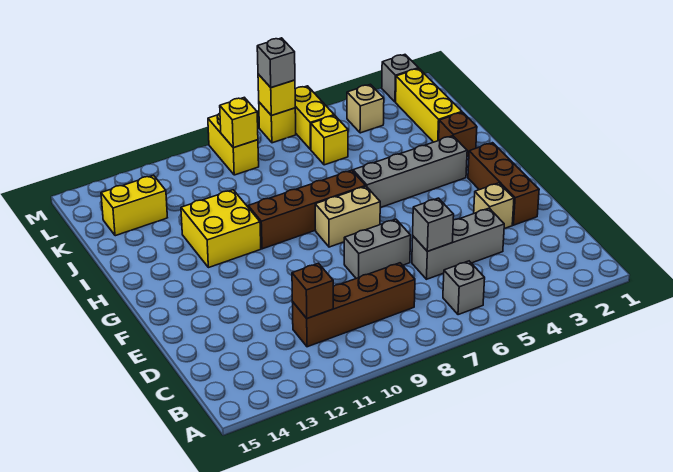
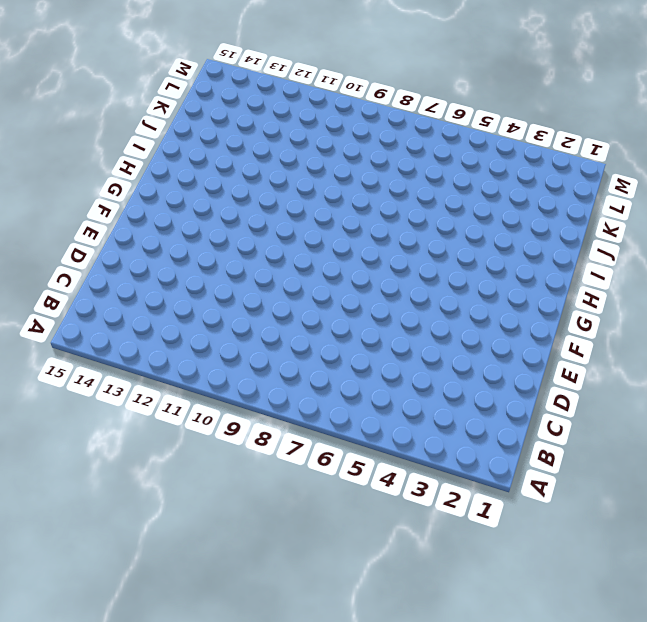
none -> grey brick B6 level 1
none -> brown brick C8:C11 level 1
none -> grey brick D4:D6 level 1

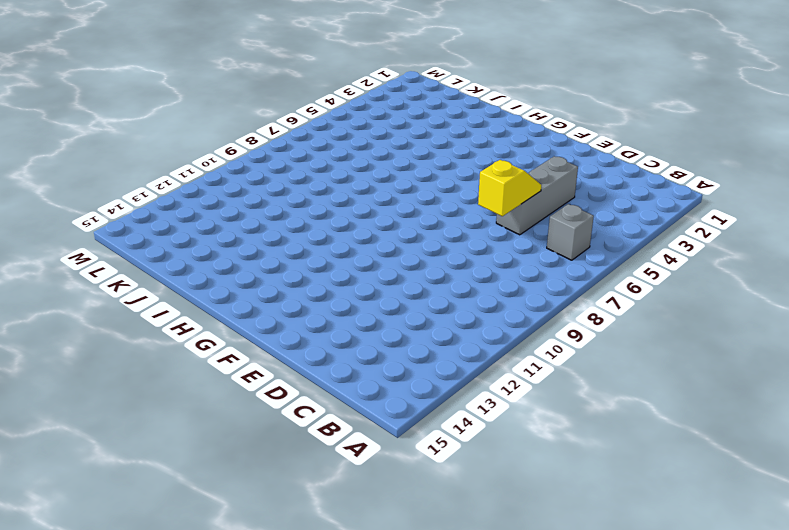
yellow slope D6:D7 level 2 top 7 -> grey brick D6 level 2
none -> brown brick C8:C11 level 1
none -> brown brick E2:G2 level 1
none -> tan brick E3 level 1

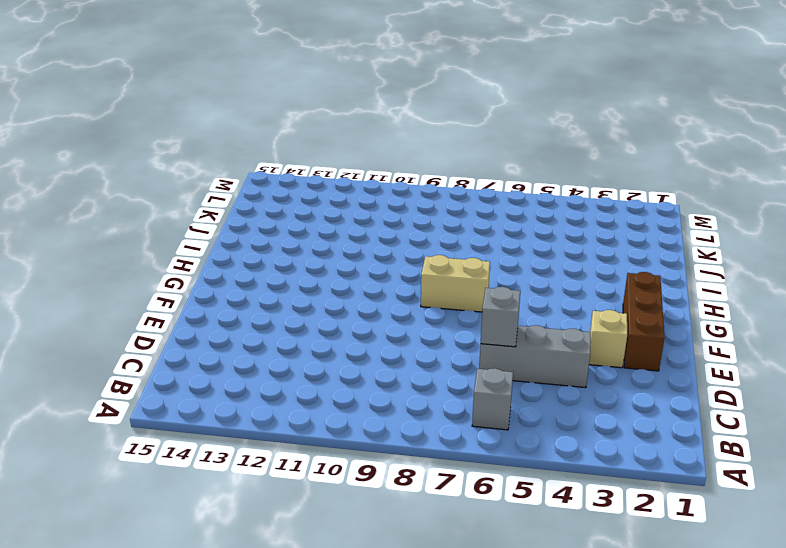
none -> brown brick C8:C11 level 1
none -> grey brick E7:E8 level 1
none -> grey brick H3:H6 level 1

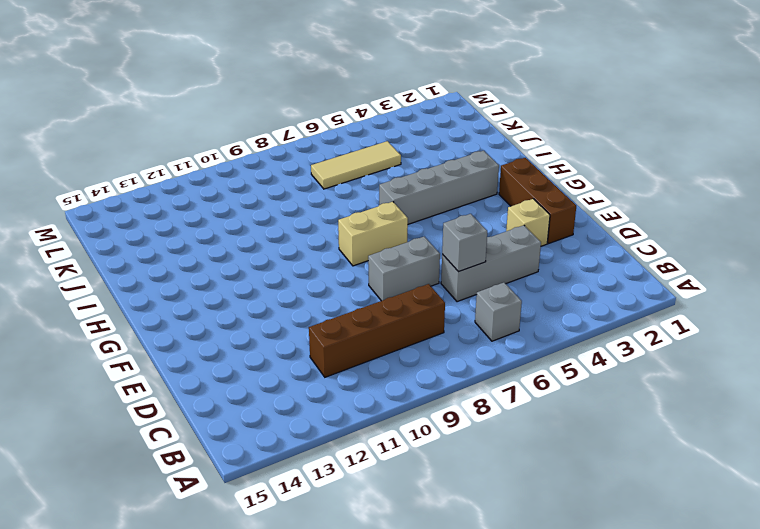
tan tile K5:K7 level 1 -> yellow brick K6 level 1
none -> brown brick H7:H10 level 1
none -> yellow brick H11:I12 level 1
none -> brown brick I2 level 1

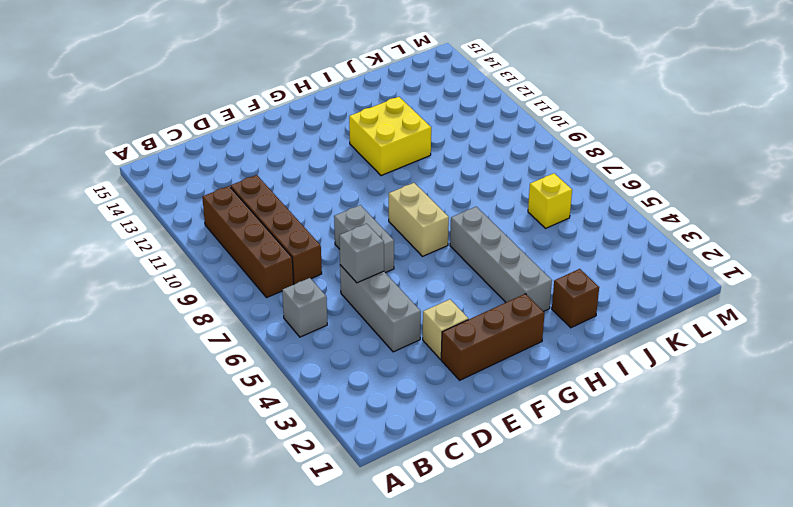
brown brick B8:B11 level 1 -> brown brick H7:H10 level 1
none -> yellow brick J2:L2 level 1
none -> yellow brick K13:K14 level 1
none -> tan brick L4 level 1

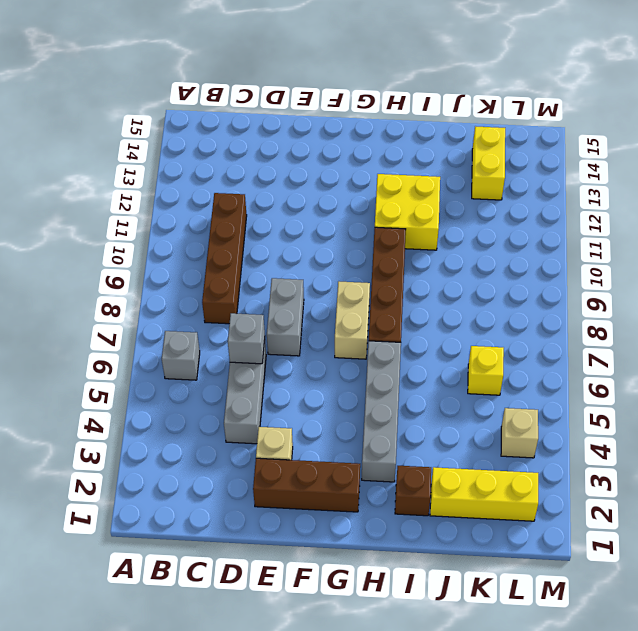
none -> yellow brick L6:M6 level 1
none -> yellow brick L9:M9 level 1
none -> grey brick M2 level 1

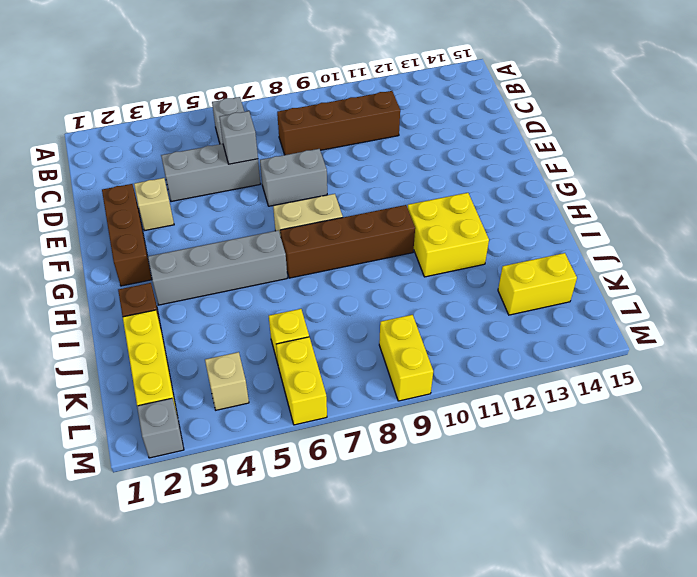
none -> yellow brick M7 level 1
none -> brown brick C11 level 2
none -> yellow brick L9 level 2

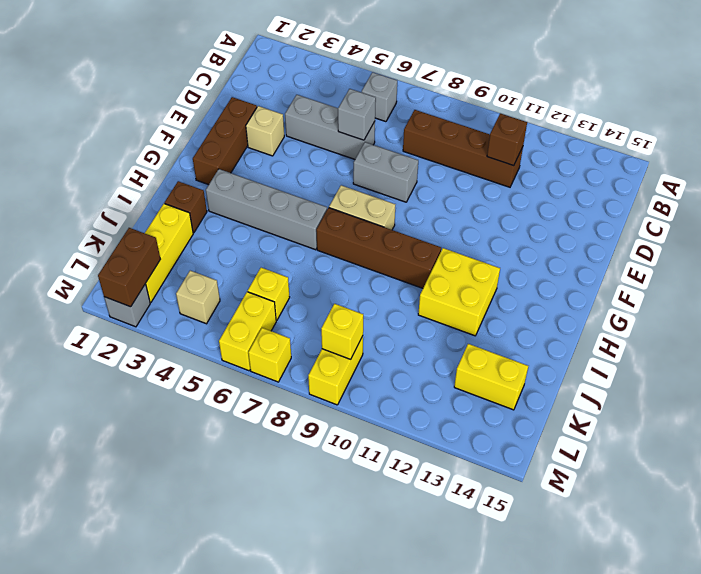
brown brick L2:M2 level 2 -> none
none -> yellow brick M7 level 2
none -> grey brick M7 level 3

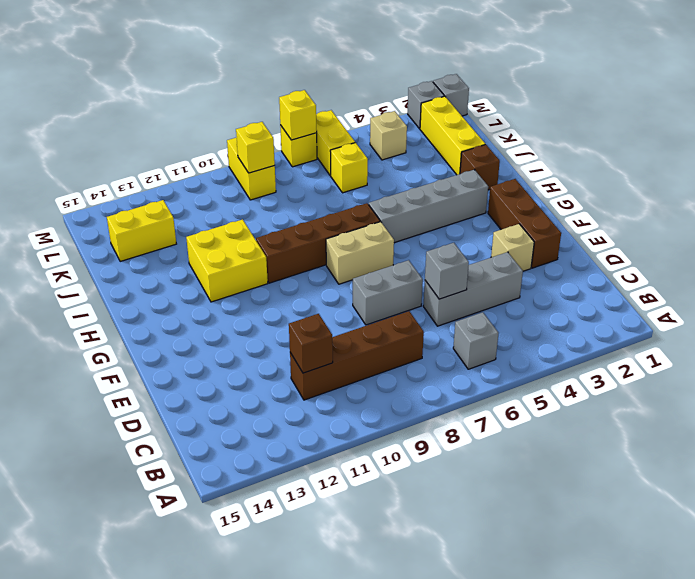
grey brick M1 level 1 -> grey brick M7 level 3

